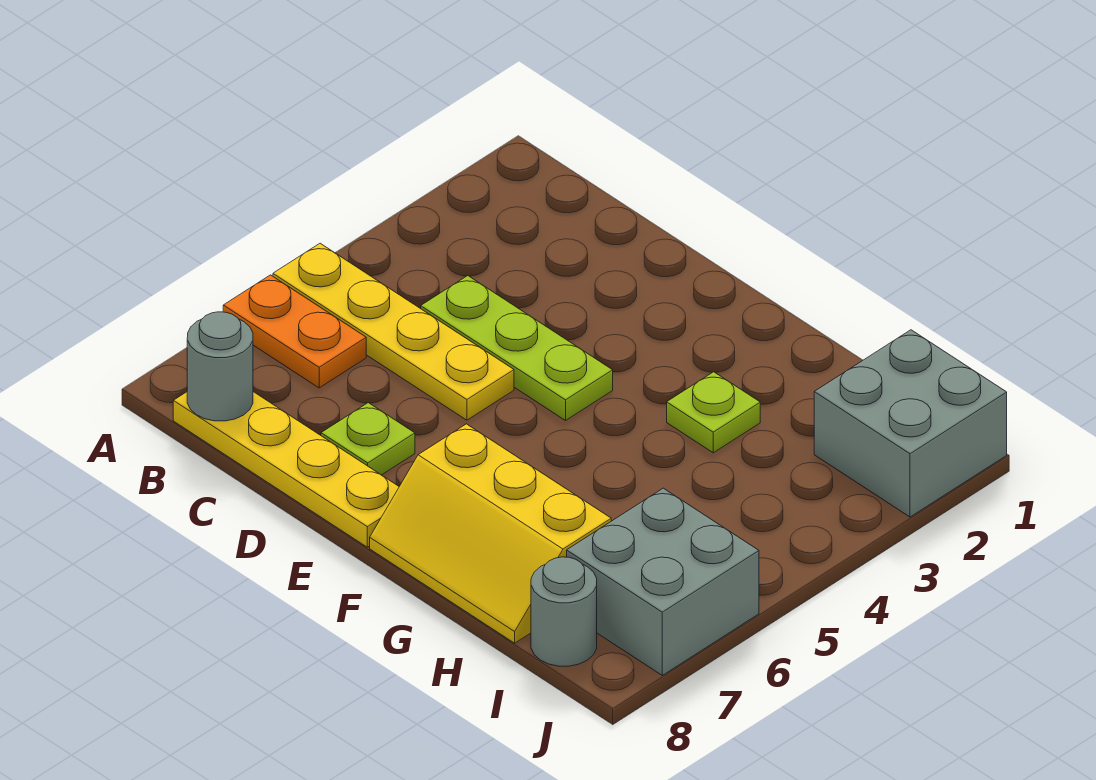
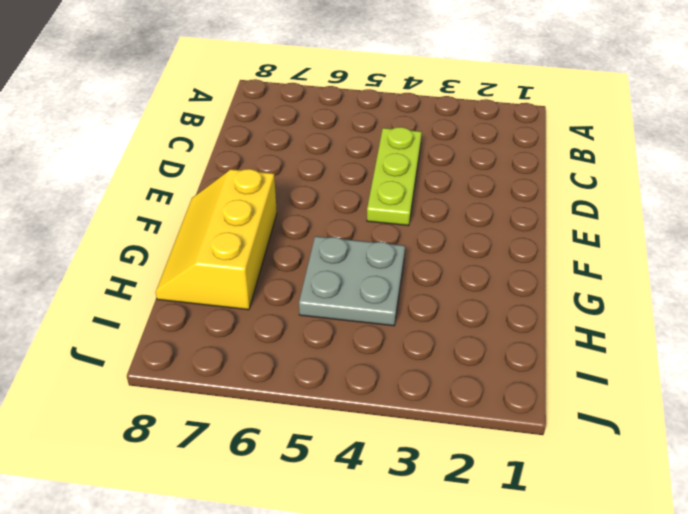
grey plate G4:H5 level 1 -> none
none -> yellow plate A5:D5 level 1
none -> orange plate A6:B6 level 1

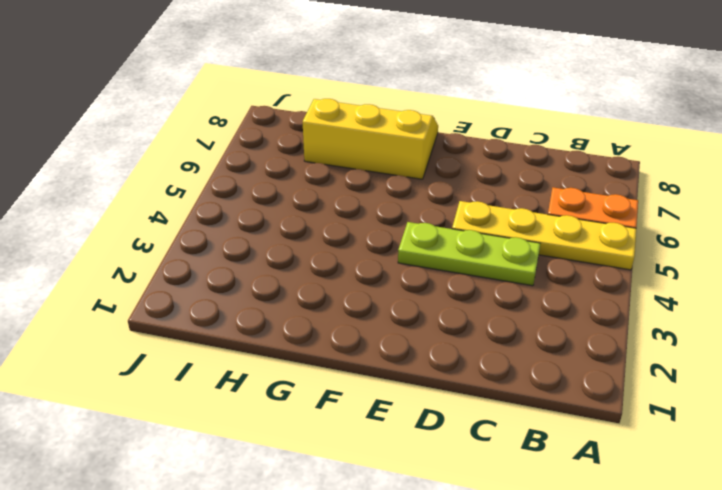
none -> yellow plate B8:E8 level 1
none -> lime plate D7 level 1

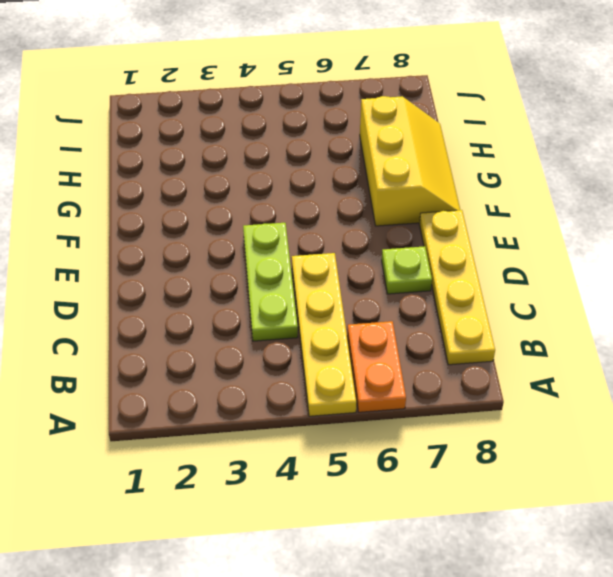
none -> lime plate G3 level 1
none -> grey brick I1:J2 level 1

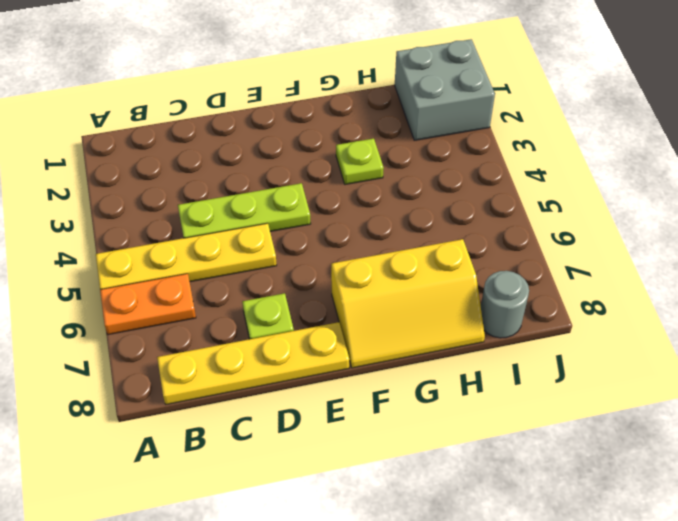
none -> grey brick I6:J7 level 1
none -> grey round brick B8 level 2

